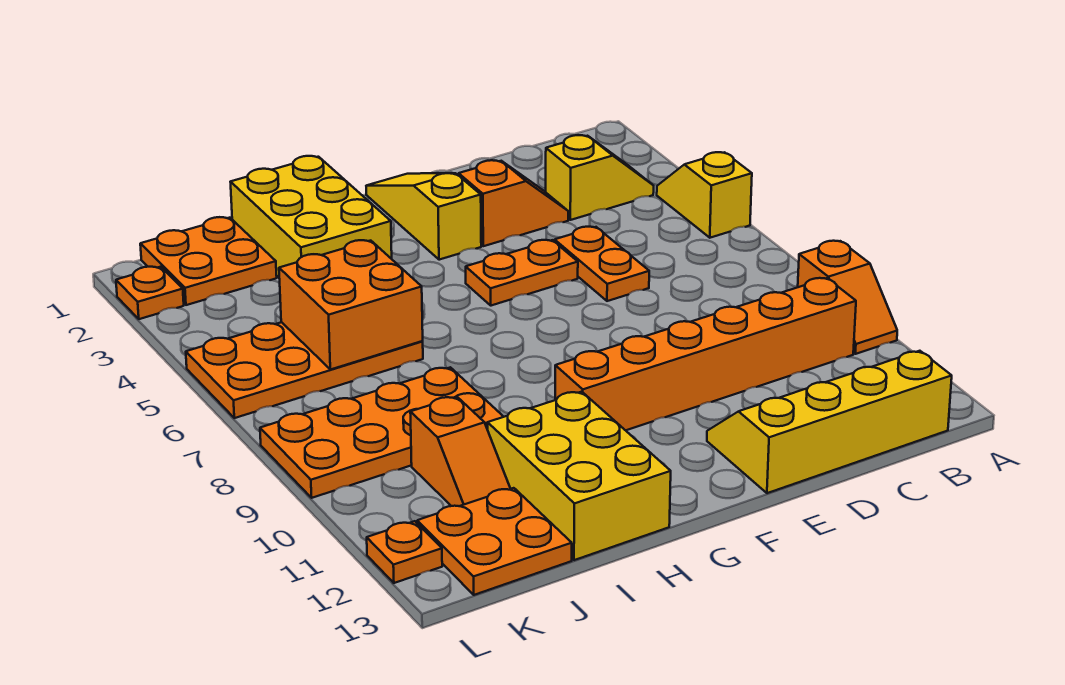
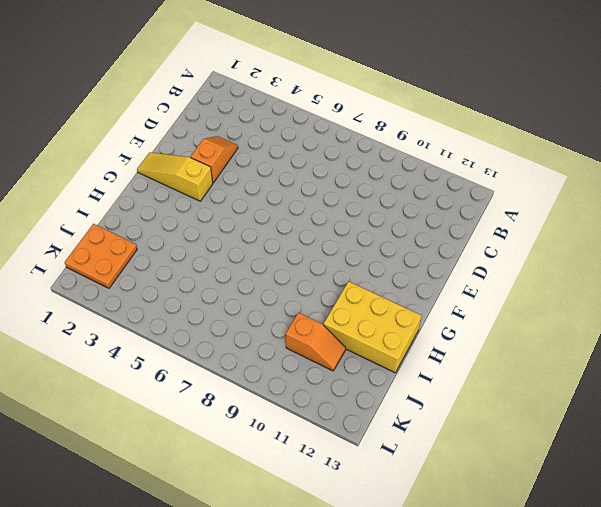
none -> yellow slope A4:A5 level 1 top 5
none -> orange slope A9:A10 level 1 top 9
none -> yellow slope B3:C3 level 1 top C

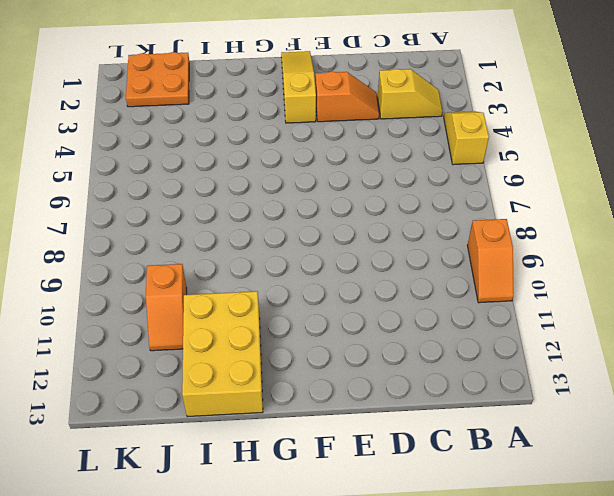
none -> orange brick B10:G10 level 1
none -> yellow slope B12:E13 level 1 top 13
none -> orange plate D5:D6 level 1

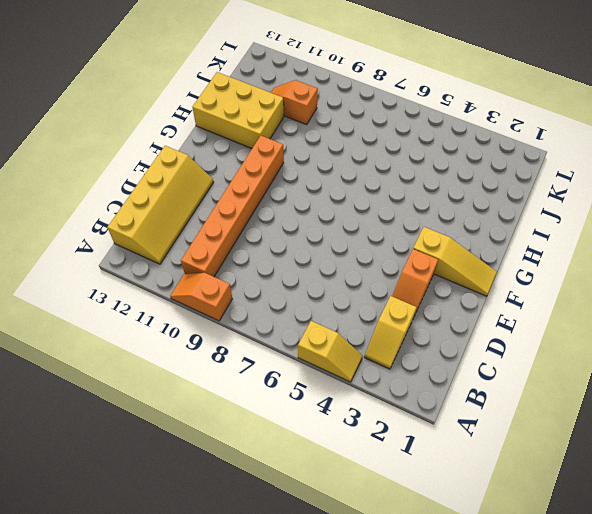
none -> orange plate D5:D6 level 1
none -> orange plate E5:F5 level 1
none -> yellow brick H1:I3 level 1

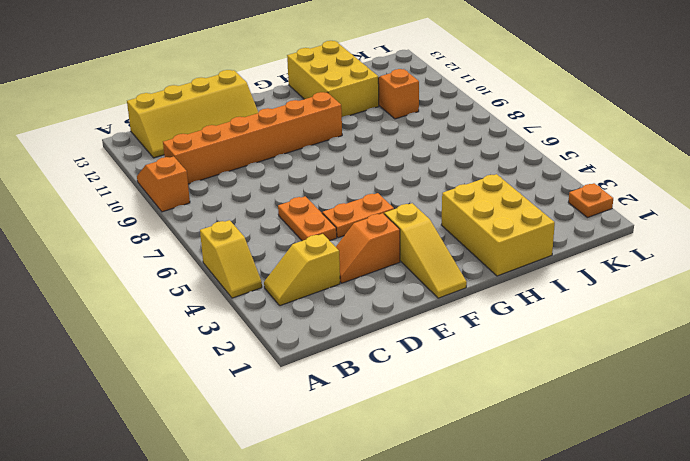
none -> orange plate I5:L6 level 1
none -> orange plate I8:L9 level 1
none -> orange plate J1:K2 level 1

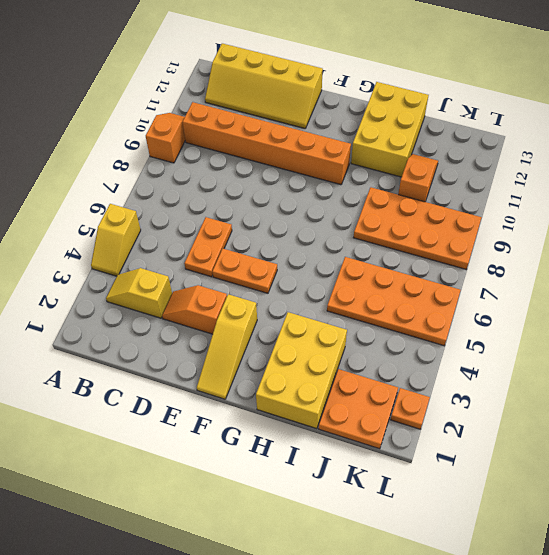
none -> orange plate J12:K13 level 1
none -> orange plate L12 level 1
none -> orange brick I5:J6 level 2

